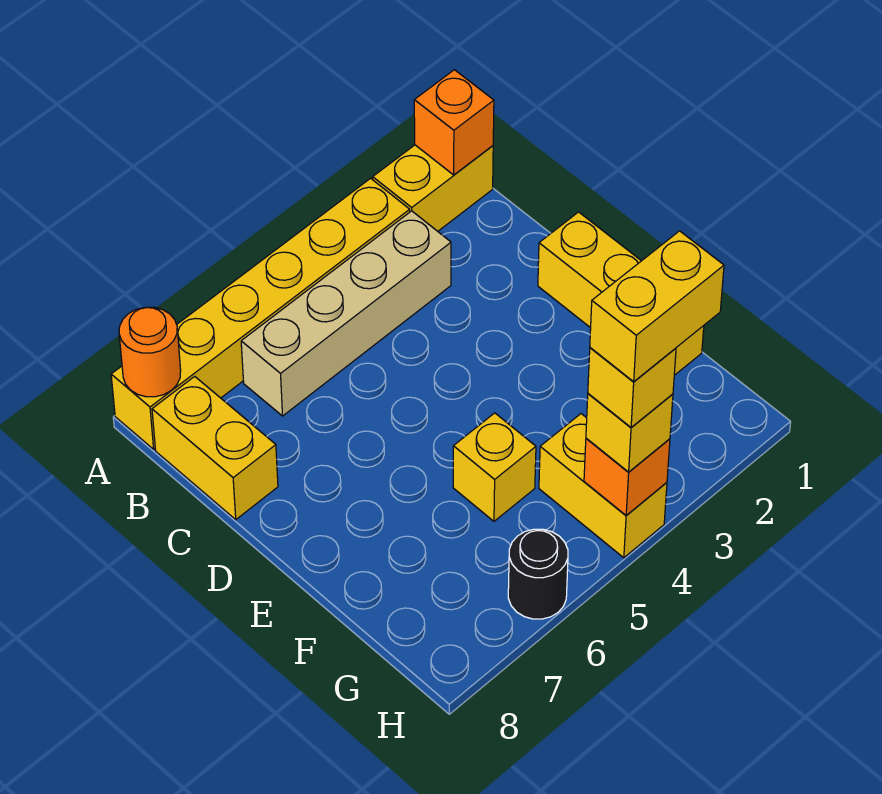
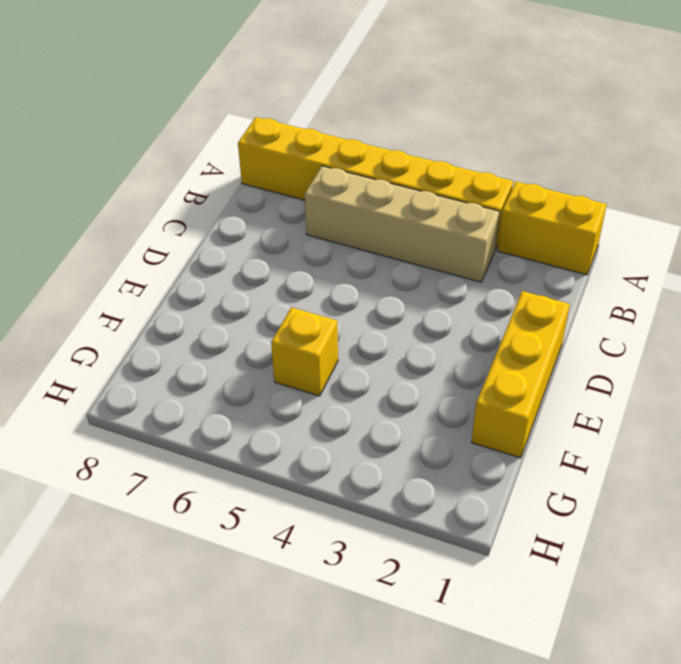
none -> yellow brick B8:C8 level 1
none -> yellow brick G4:H4 level 1
none -> black round brick H6 level 1

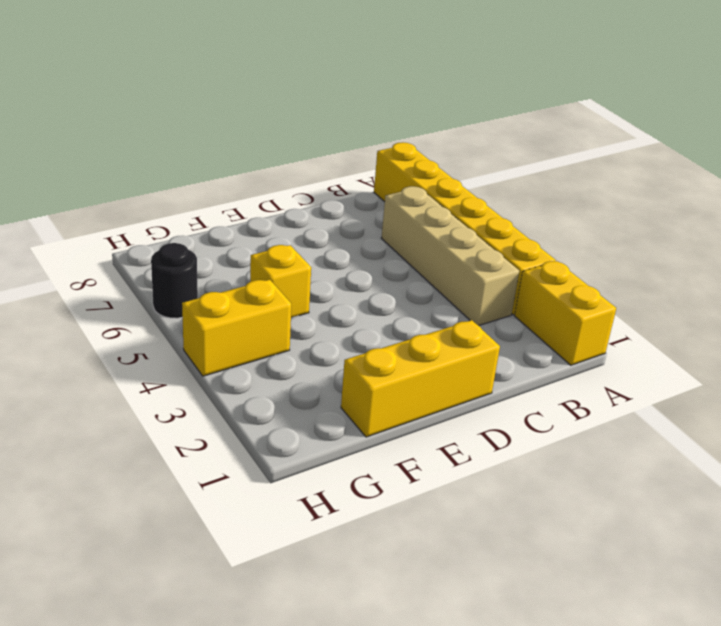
none -> yellow brick B8:C8 level 1
none -> orange brick A1 level 2
none -> orange round brick A8 level 2

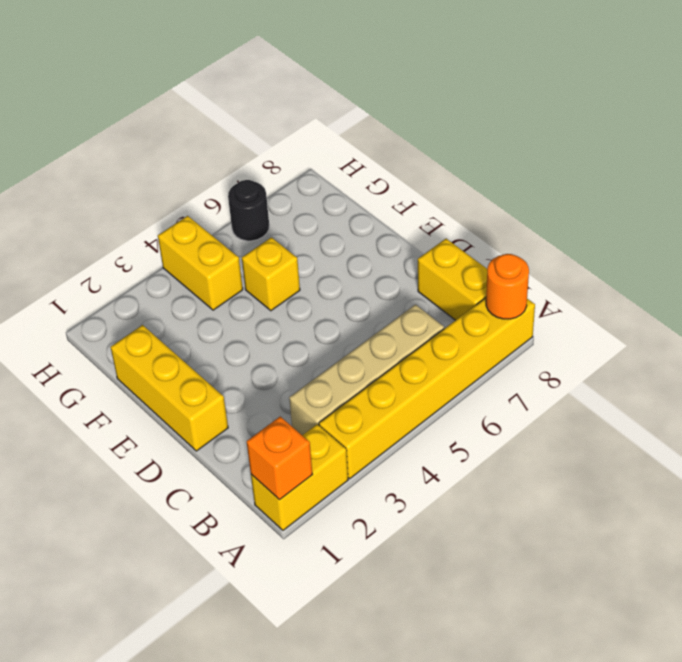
none -> orange brick H4 level 2
none -> yellow brick H4 level 3
none -> yellow brick H4 level 4

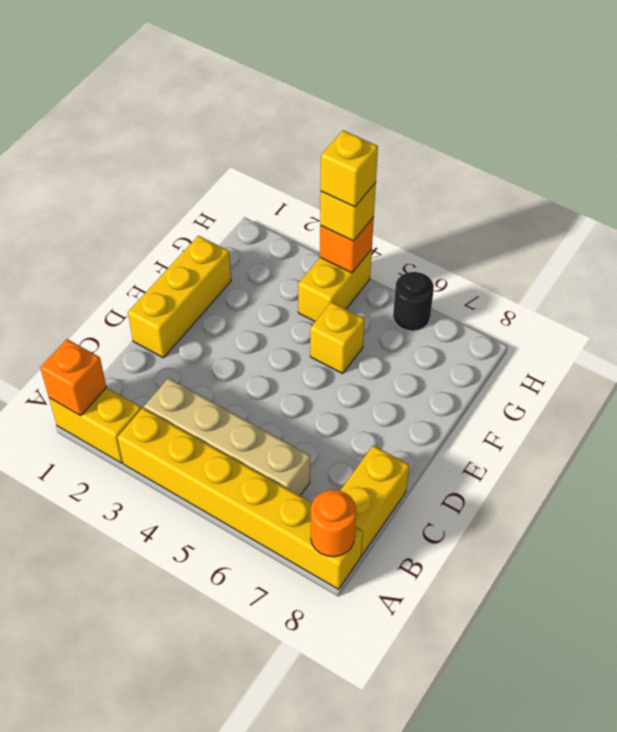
none -> yellow brick H3:H4 level 5

